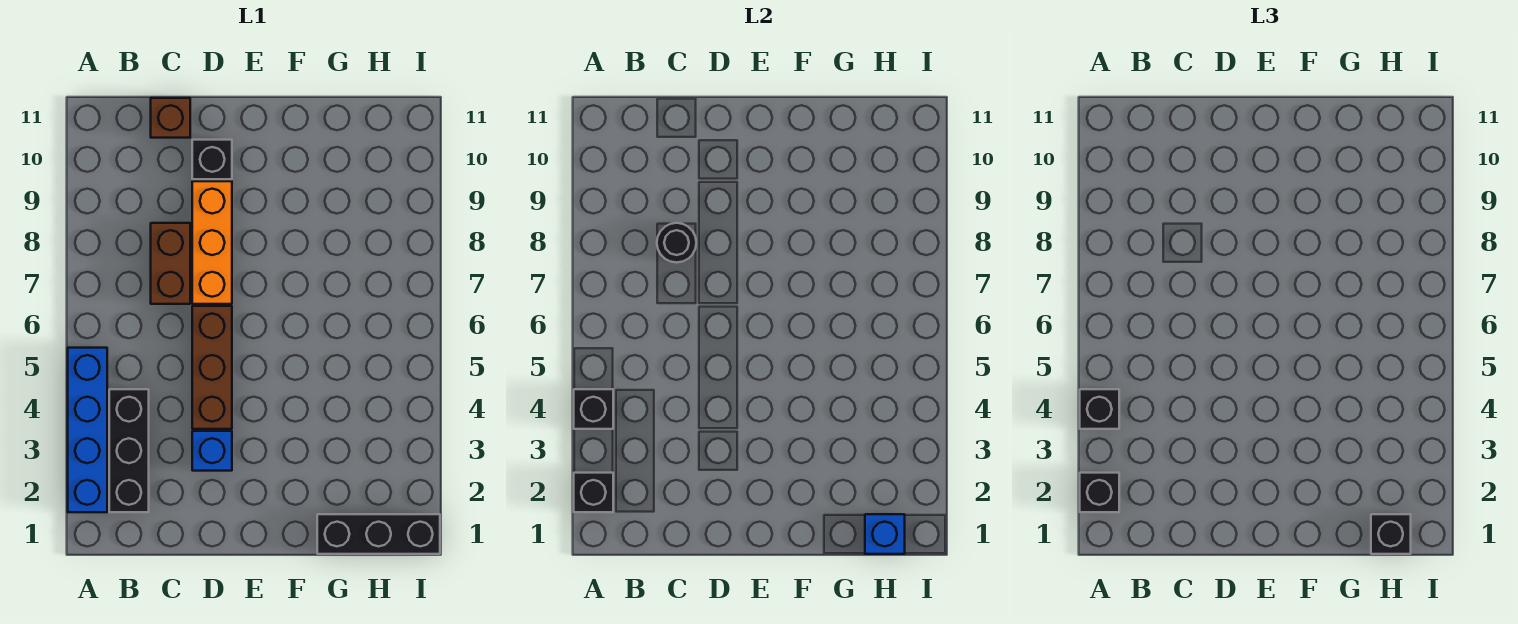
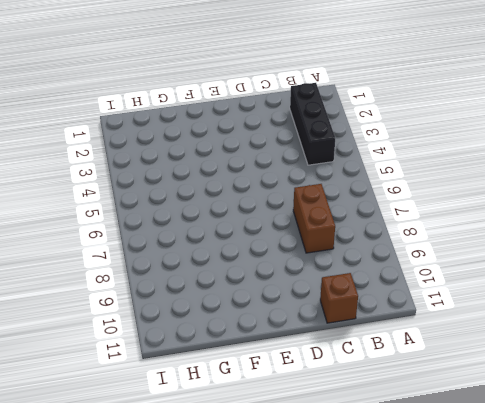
none -> blue brick A2:A5 level 1
none -> blue brick D3 level 1
none -> brown brick D4:D6 level 1

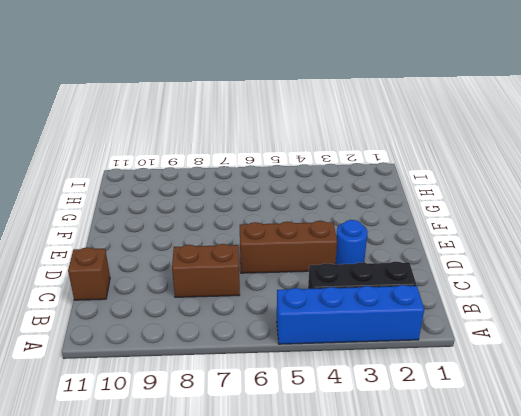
blue round brick D3 level 1 -> blue brick D3 level 1
none -> orange brick D7:D9 level 1
none -> black brick D10 level 1
none -> black brick G1:I1 level 1

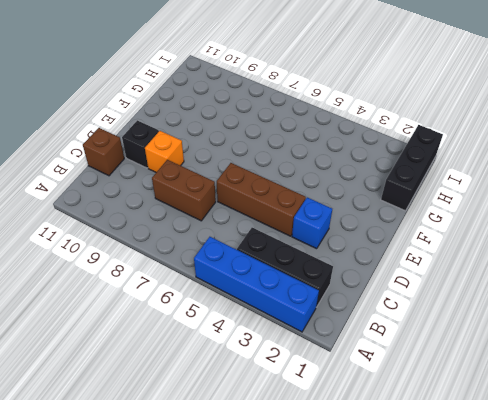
orange brick D9 level 1 -> orange brick D7:D9 level 1
none -> black brick A2 level 2
none -> black brick A4 level 2
none -> black round brick C8 level 2

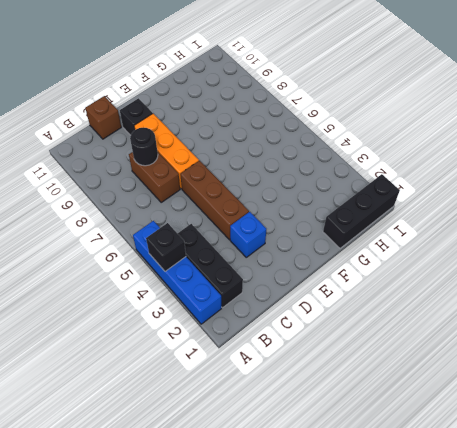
none -> black brick A2 level 2
none -> blue brick H1 level 2
none -> black brick A2 level 3

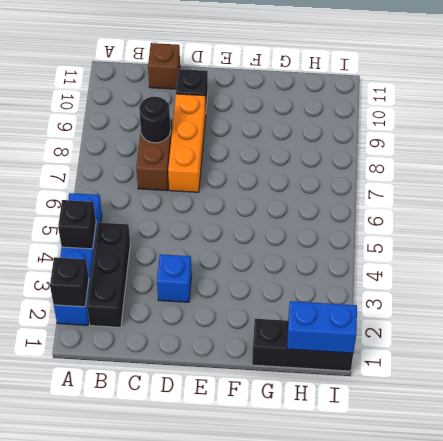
blue brick H1:I1 level 2 -> blue brick H1 level 2
none -> brown brick D4:D6 level 1
none -> black brick A2 level 3
none -> black brick A4 level 3

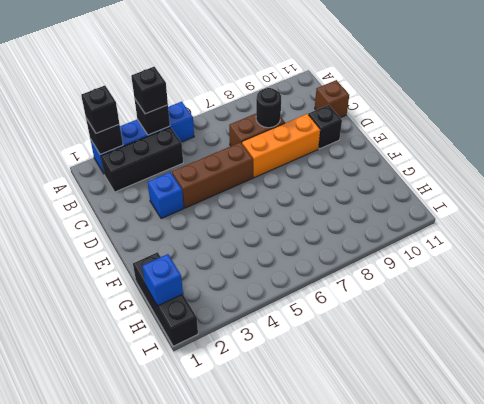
none -> black brick H1 level 3

